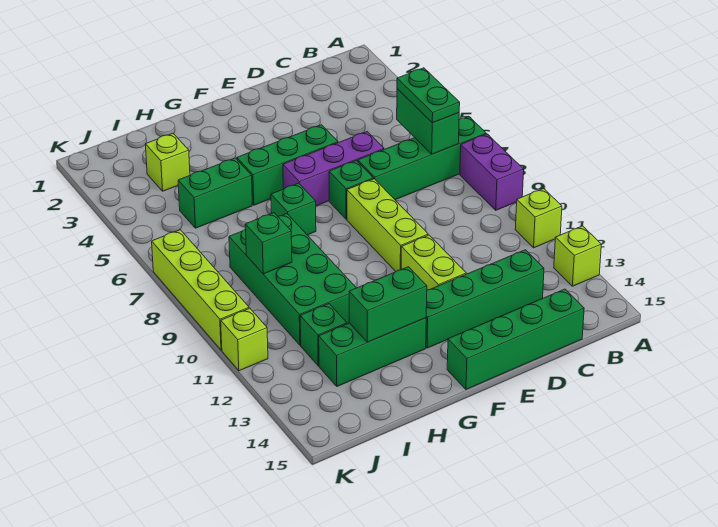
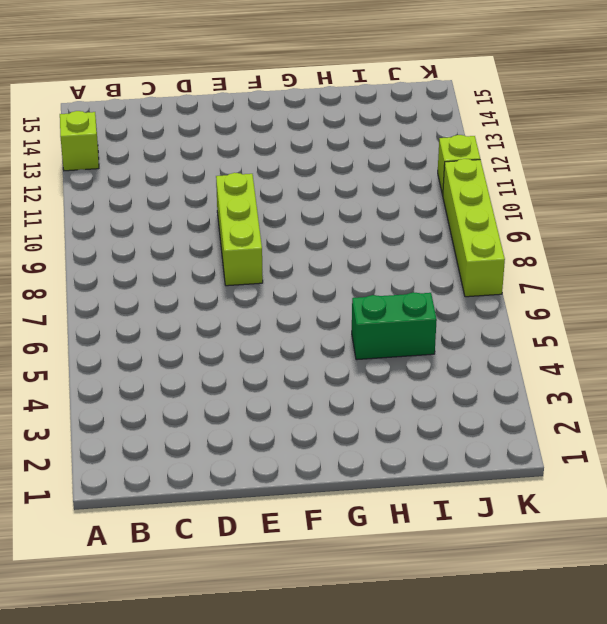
none -> green brick A7:D7 level 1
none -> purple brick A8:A9 level 1
none -> lime brick A11 level 1

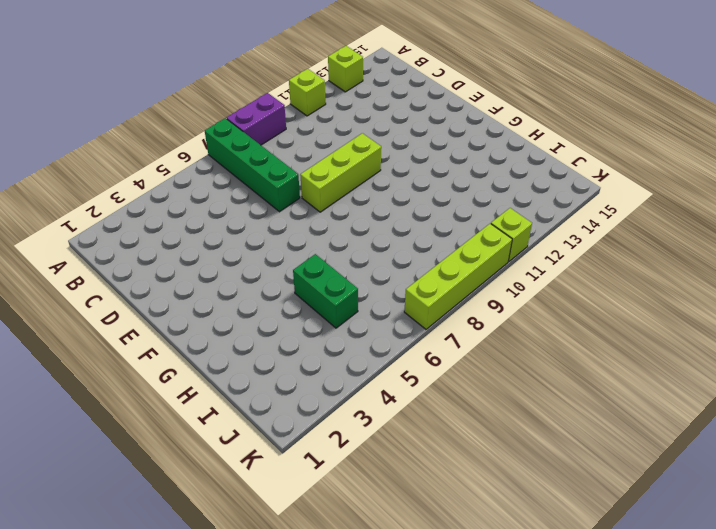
none -> green brick C13:F13 level 1
none -> green brick C15:F15 level 1
none -> purple brick D6:F6 level 1

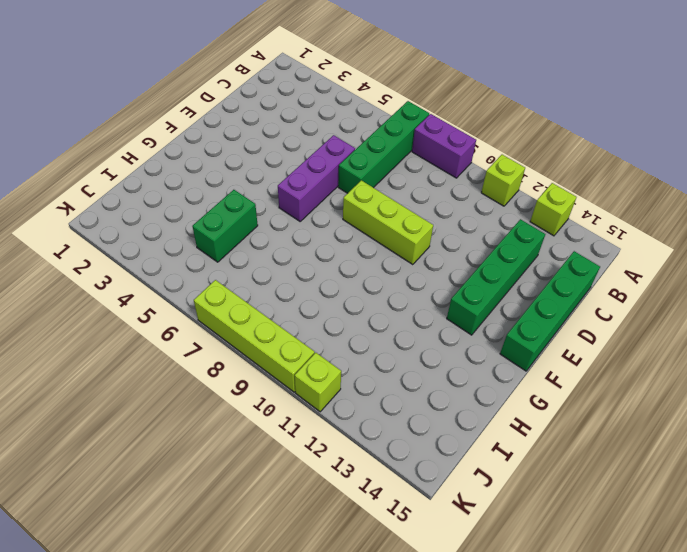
none -> green brick E5:G5 level 1
none -> green brick E7 level 1
none -> lime brick E11:E12 level 1

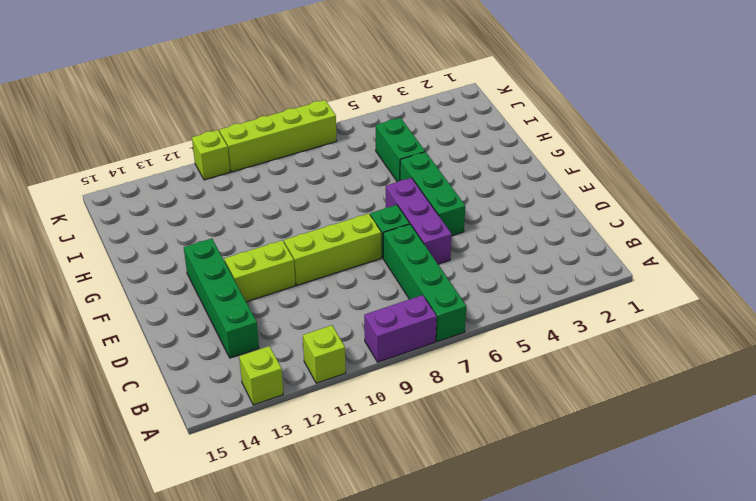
none -> green brick C15:F15 level 1
none -> green brick G7 level 1
none -> green brick G13:I13 level 1

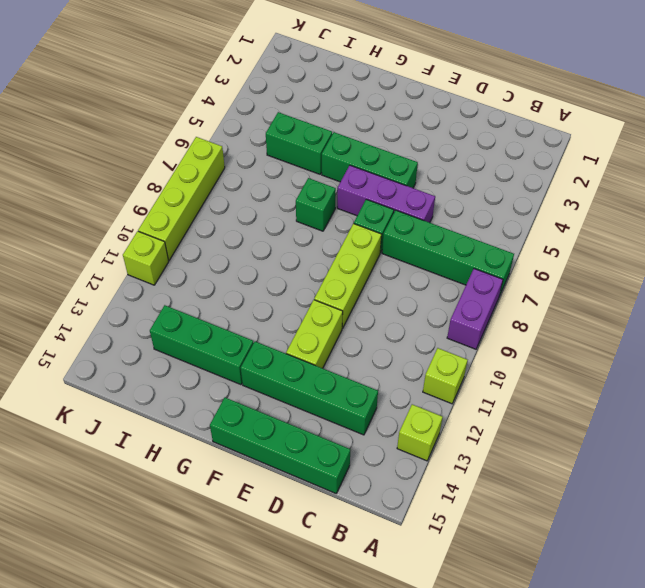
none -> green brick H8:I11 level 1
none -> lime brick I3 level 1
none -> green brick I12 level 1

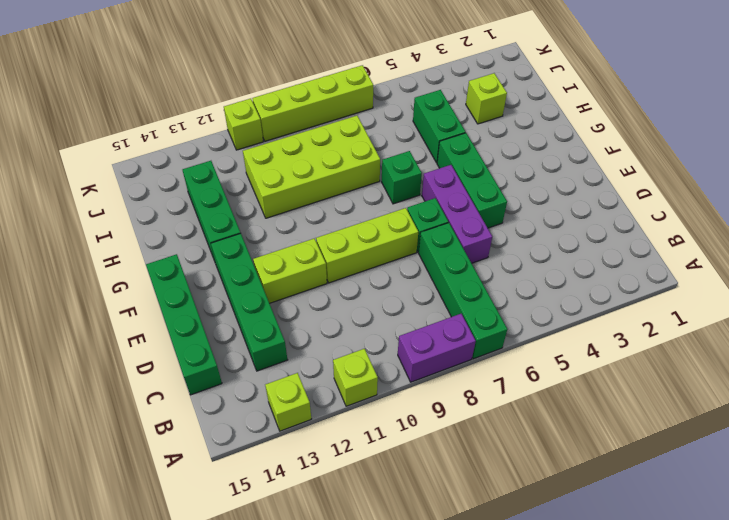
lime brick H8:I11 level 1 -> green brick H8:I11 level 1
none -> green brick I12 level 1
none -> green brick B6:B7 level 2
none -> green brick G13:H13 level 2

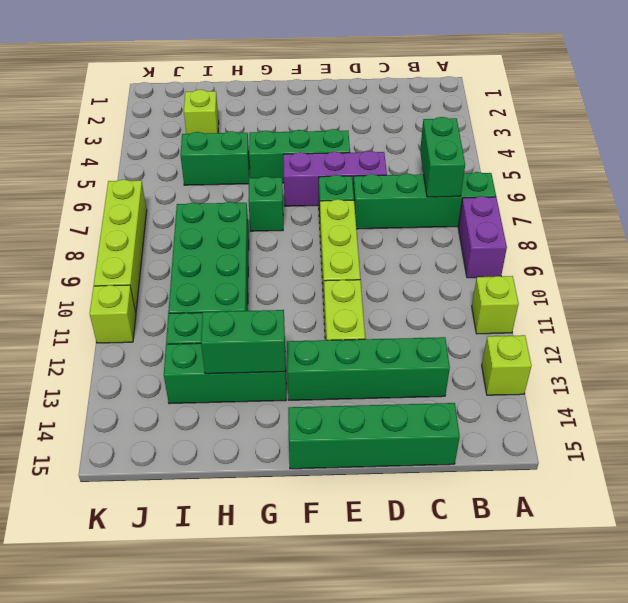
none -> green brick I9 level 2
none -> green plate B6:B7 level 3

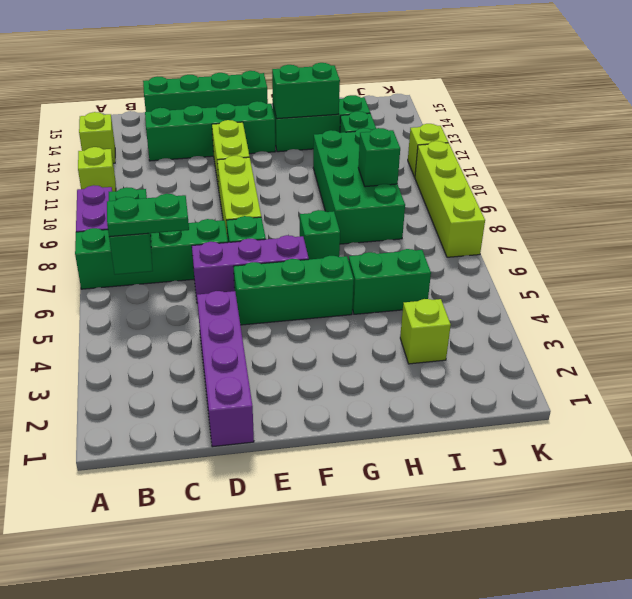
green plate B6:C6 level 3 -> green plate B6:B7 level 3
purple brick D1:D4 level 1 -> none

